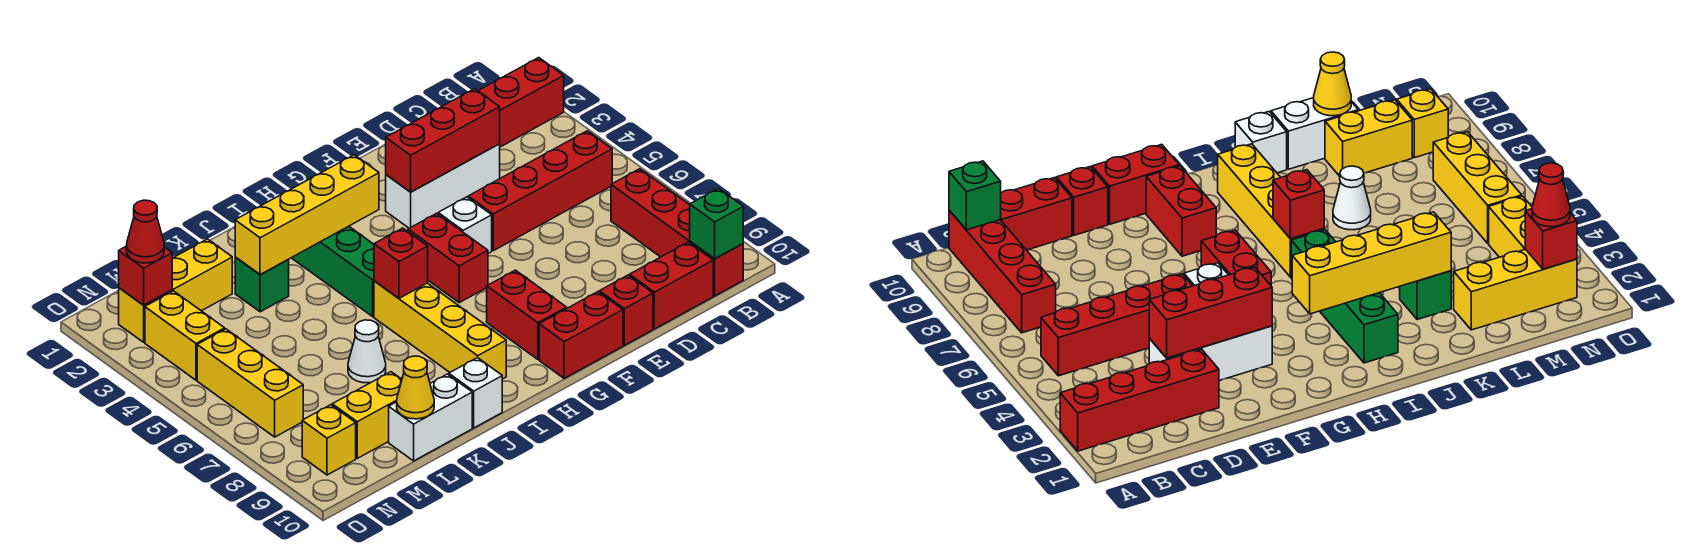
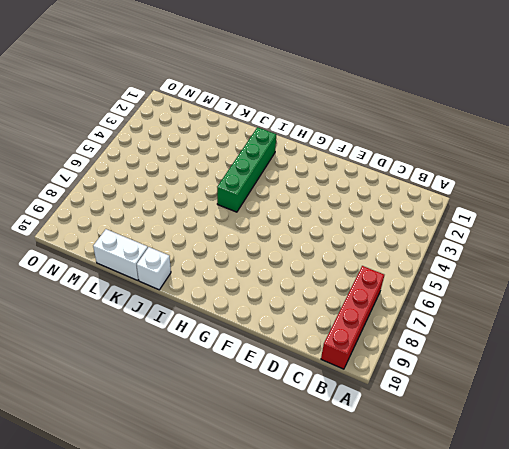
none -> red brick A2:D2 level 1
none -> red brick B5:E5 level 1
none -> red brick C10:D10 level 1

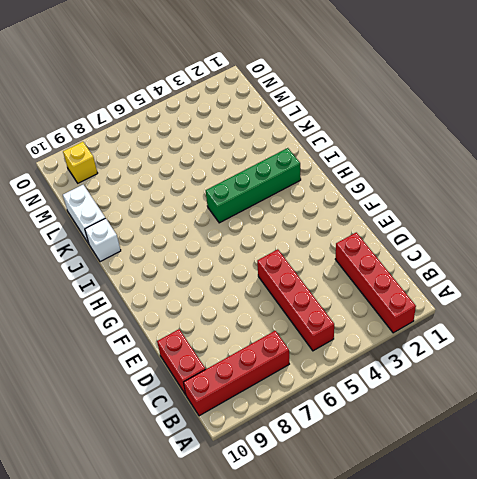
none -> white brick D3:F3 level 1
none -> red brick E10 level 1
none -> white brick F5 level 1

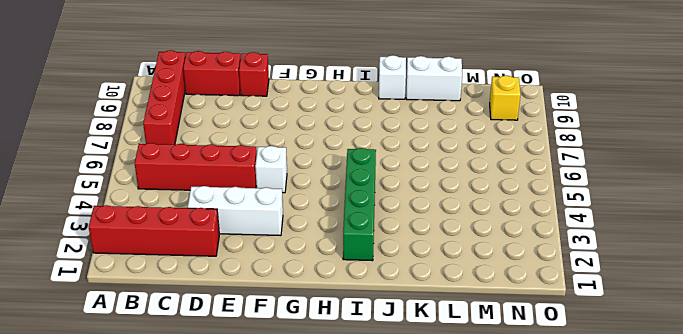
none -> red brick F10:G10 level 1
none -> red brick G5:G6 level 1
none -> red brick G8:G9 level 1

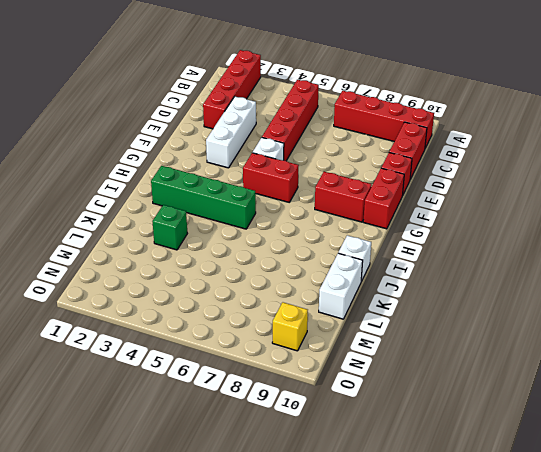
none -> yellow brick I6:I9 level 1
none -> white cone K7 level 1
none -> yellow brick L2:N2 level 1

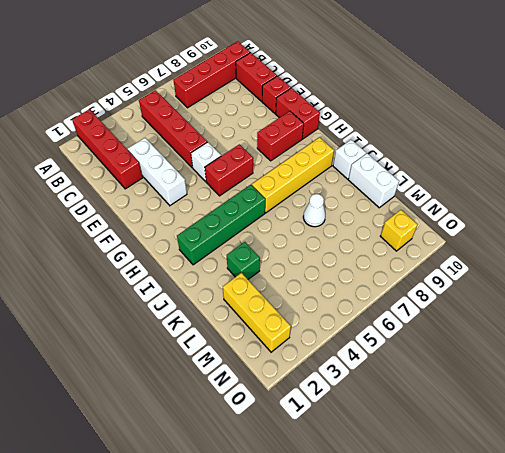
none -> yellow brick L9:M9 level 1
none -> yellow brick N3:N4 level 1
none -> yellow brick N5:N7 level 1

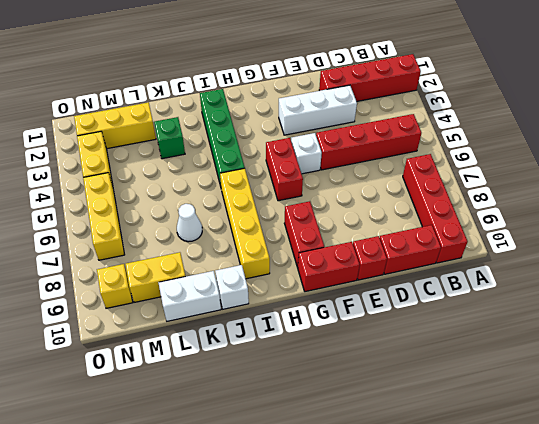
none -> green brick B10 level 2
none -> red brick D3:F3 level 2
none -> yellow brick H3:K3 level 2

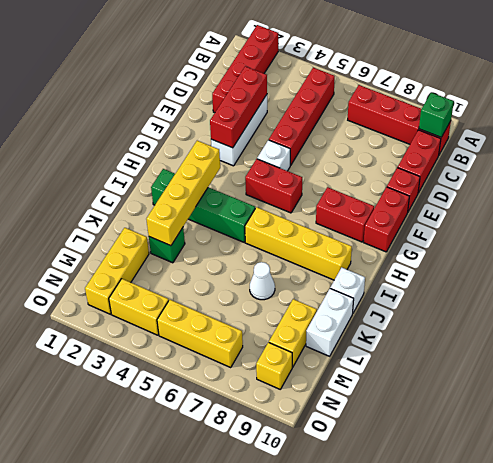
none -> red brick I6 level 2
none -> yellow cone L10 level 2
none -> red brick N2 level 2

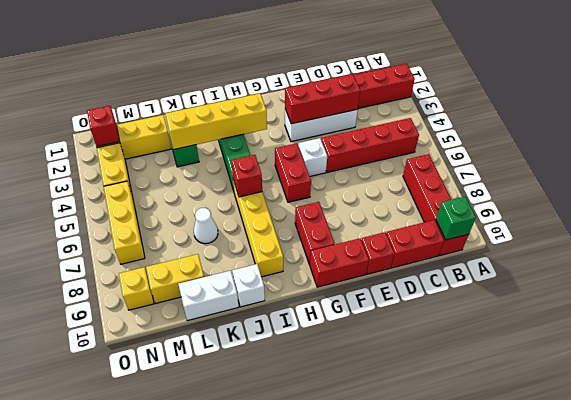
none -> yellow cone L10 level 2
none -> red cone N2 level 3

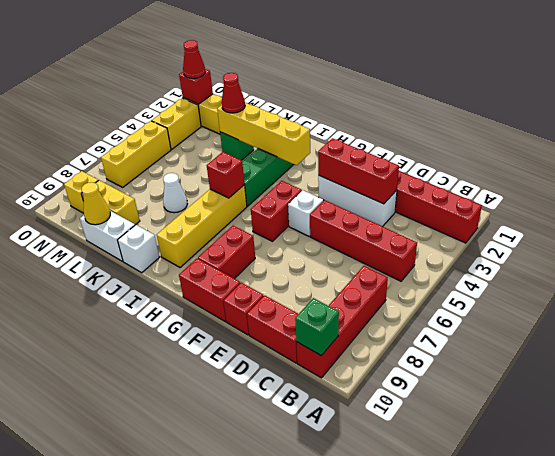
red cone K3 level 3 -> none

